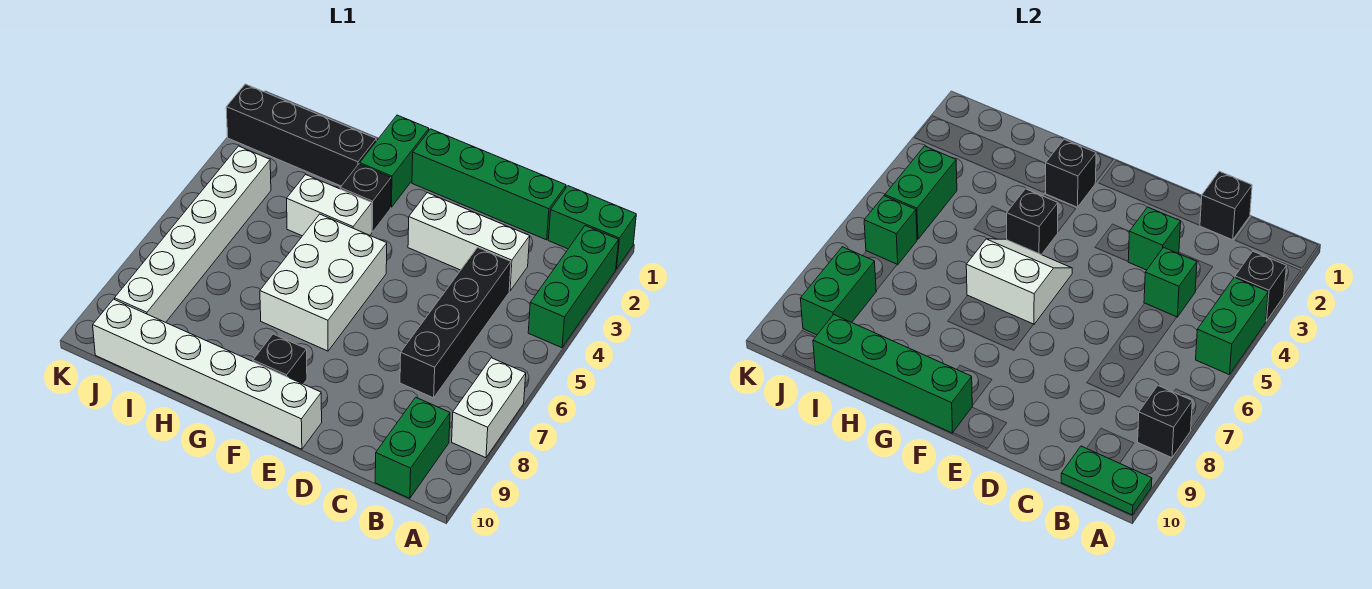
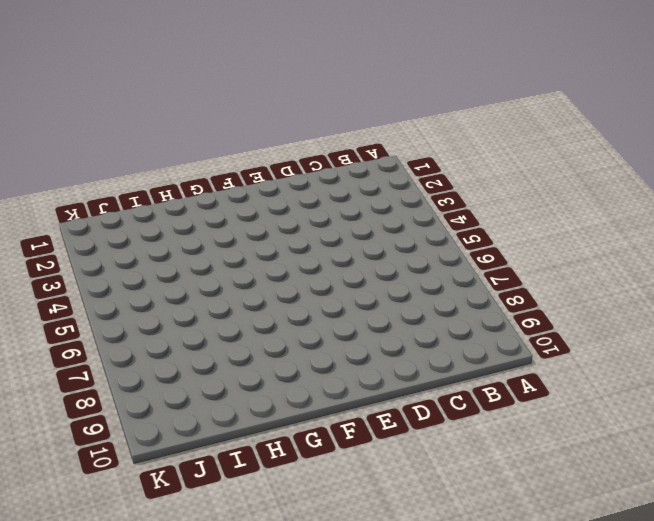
none -> green brick A1:B1 level 1
none -> green brick A2:A4 level 1
none -> white brick A7:A8 level 1

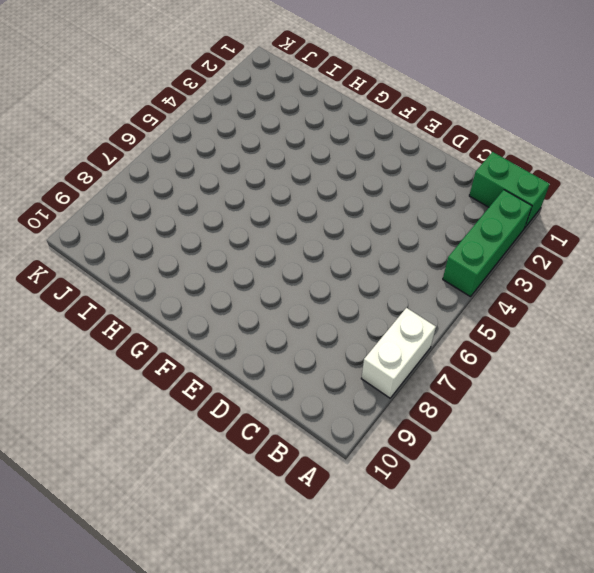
none -> green brick B9:B10 level 1
none -> green brick C1:F1 level 1
none -> white brick C3:E3 level 1

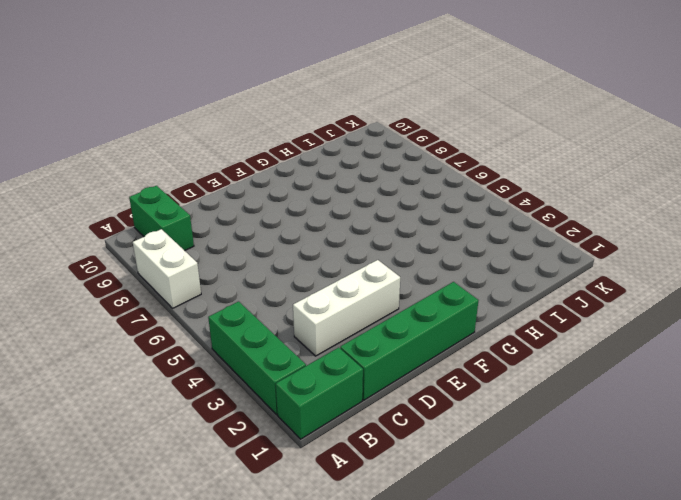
none -> black brick C4:C7 level 1
none -> white brick E10:J10 level 1
none -> white brick F5:G7 level 1

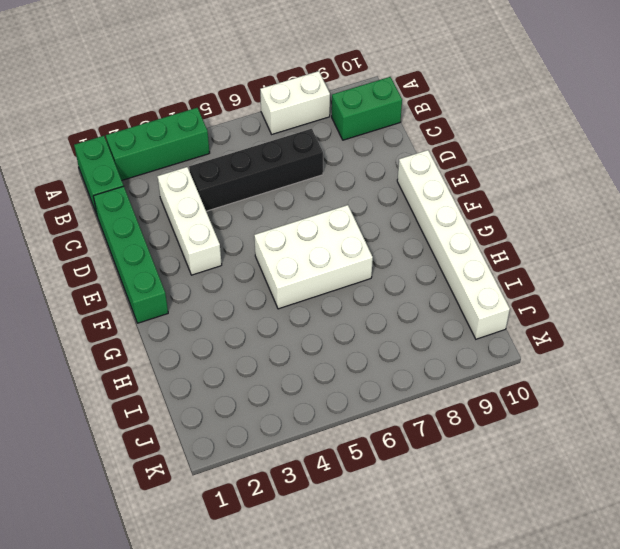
none -> black brick F9 level 1
none -> green brick G1:G2 level 1
none -> black brick G3 level 1

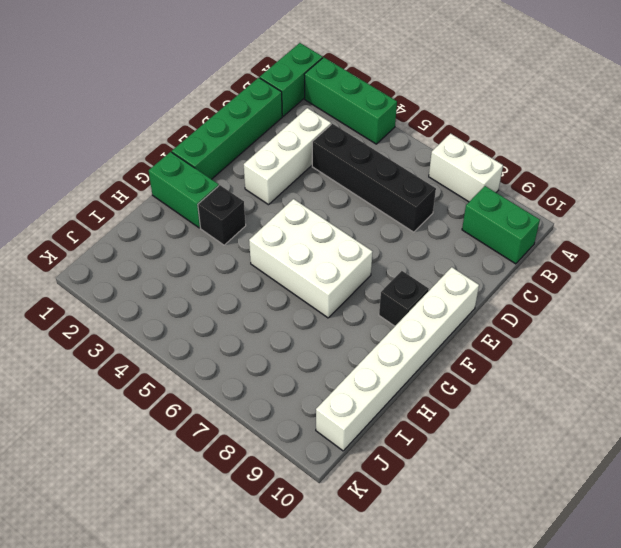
none -> white brick G4:H4 level 1
none -> black brick H2:K2 level 1
none -> white brick J4:J9 level 1

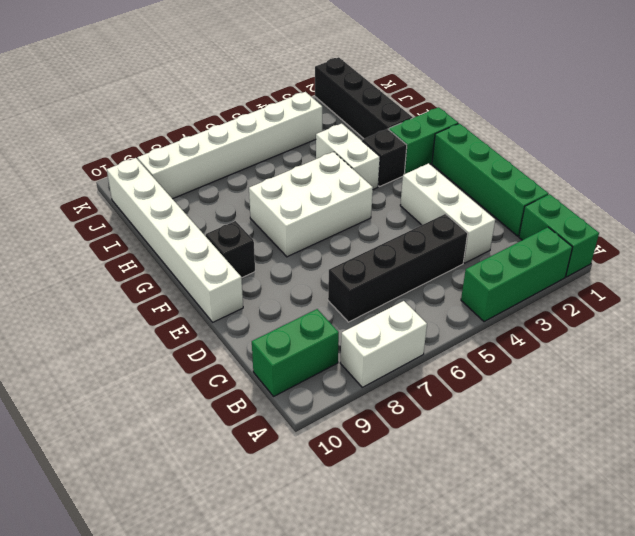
none -> black brick A3 level 2
none -> green brick A4:A5 level 2
none -> black brick A8 level 2

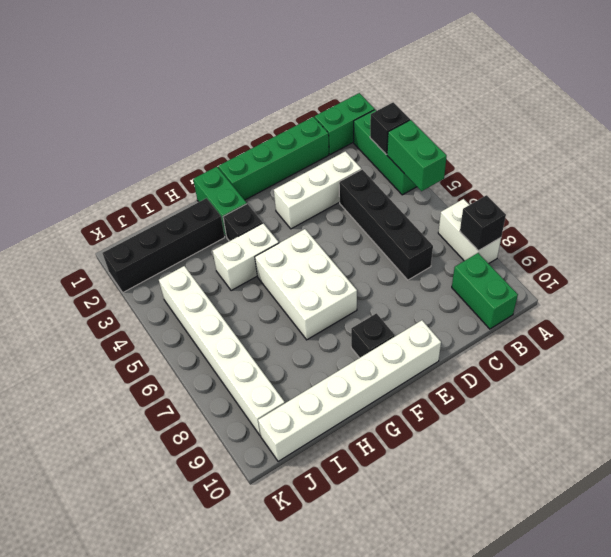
none -> green plate A10:B10 level 2
none -> black brick C1 level 2
none -> green brick C4 level 2

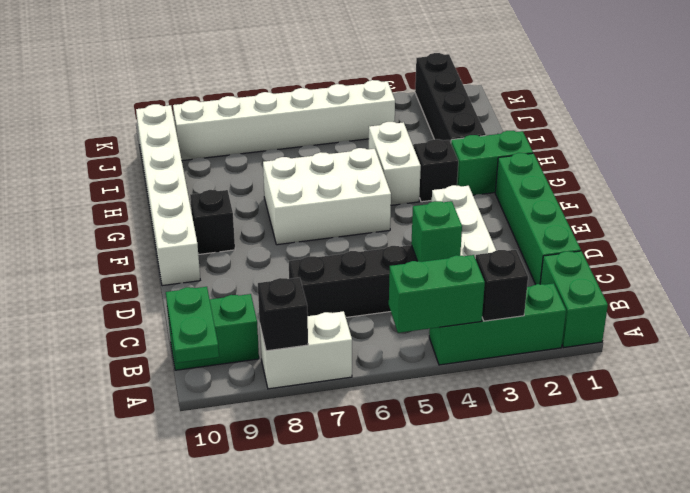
none -> black brick C1 level 2
none -> green brick D3 level 2
none -> white slope F5:G6 level 2 top 6

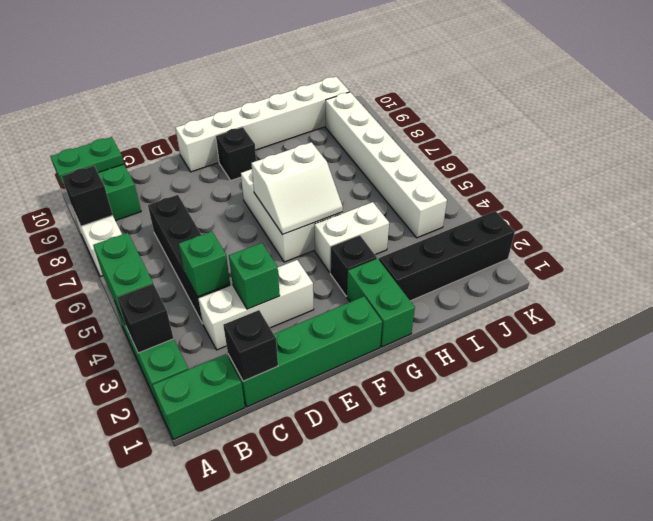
none -> green brick F10:I10 level 2
none -> black brick G2 level 2
none -> black brick G4 level 2

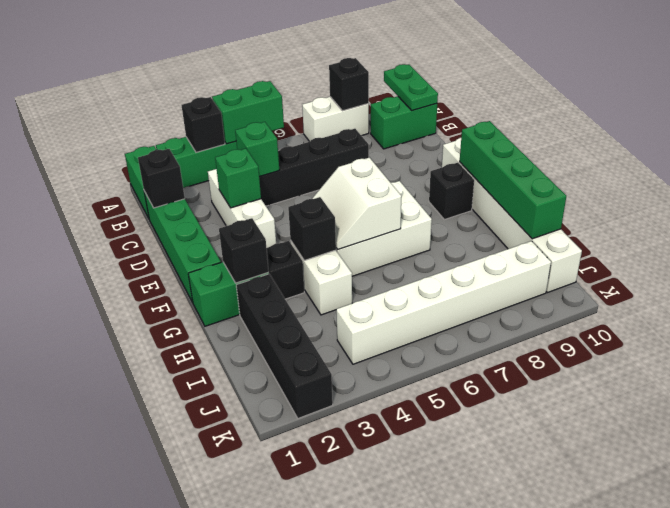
none -> green brick J4:J5 level 2
none -> green brick J6 level 2
none -> green brick J8:J9 level 2

